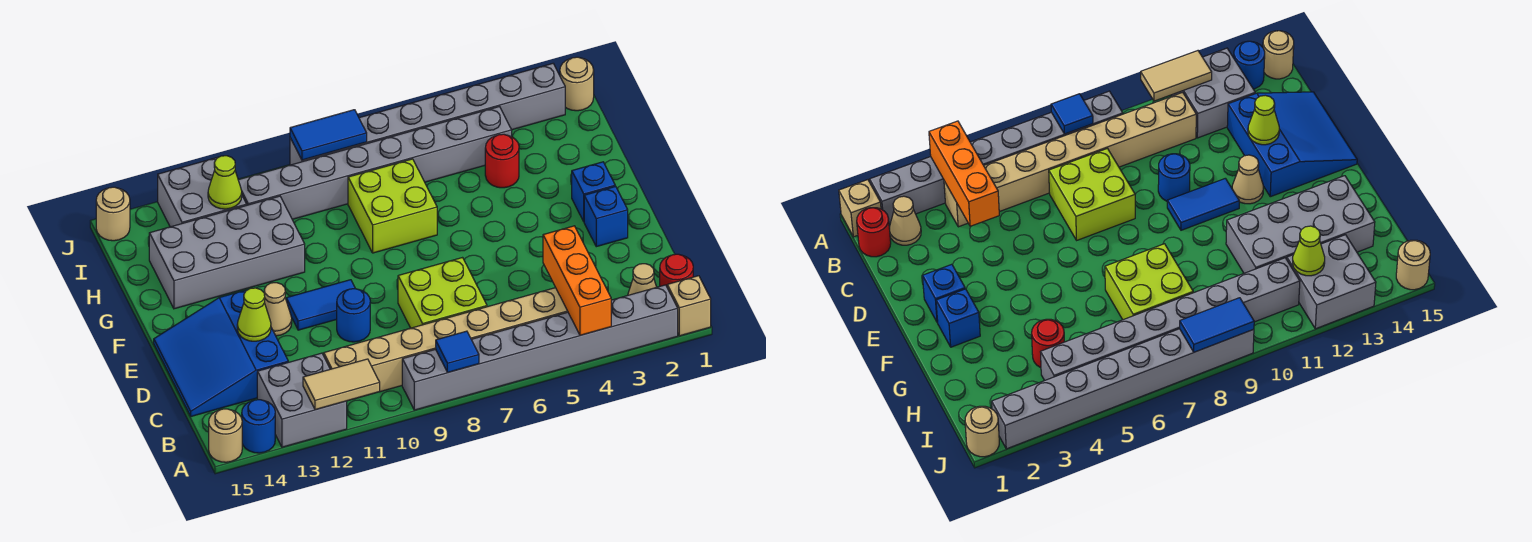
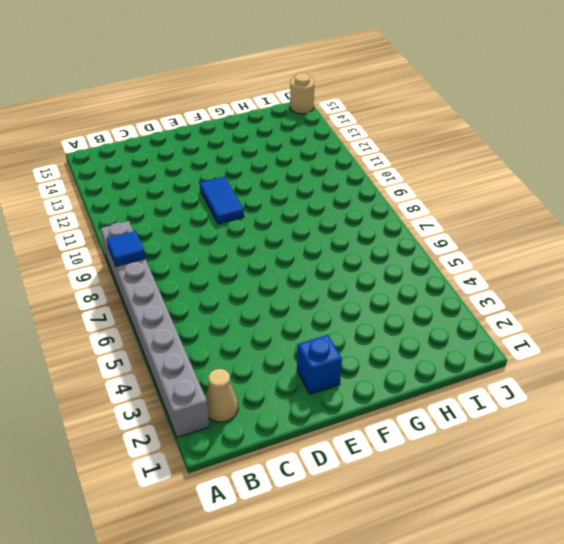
none -> tan brick A1 level 1
none -> grey brick A12:B13 level 1
none -> blue round brick A14 level 1

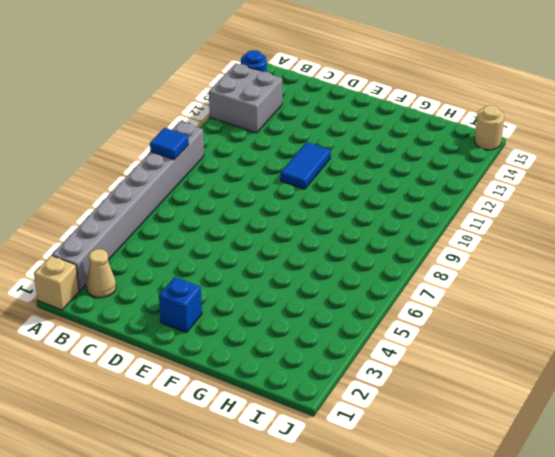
none -> tan round brick A15 level 1
none -> red round brick B1 level 1
none -> tan brick B4:B11 level 1

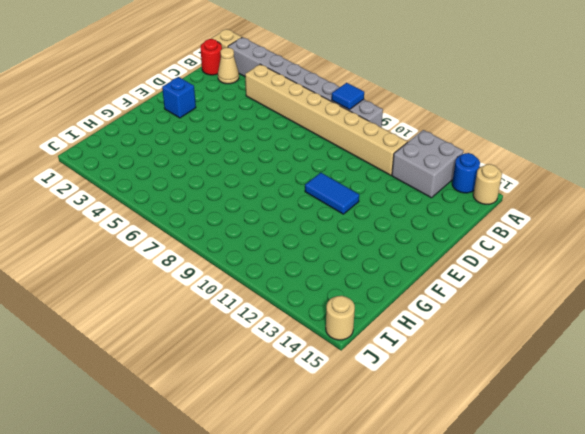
none -> lime brick C7:D8 level 1
none -> blue slope C13:E15 level 1 top 13
none -> blue round brick D10 level 1

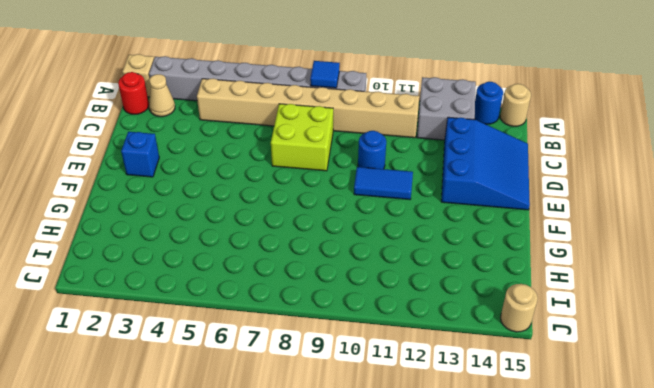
none -> tan cone E12 level 1
none -> blue brick F2 level 1
none -> lime brick G7:H8 level 1

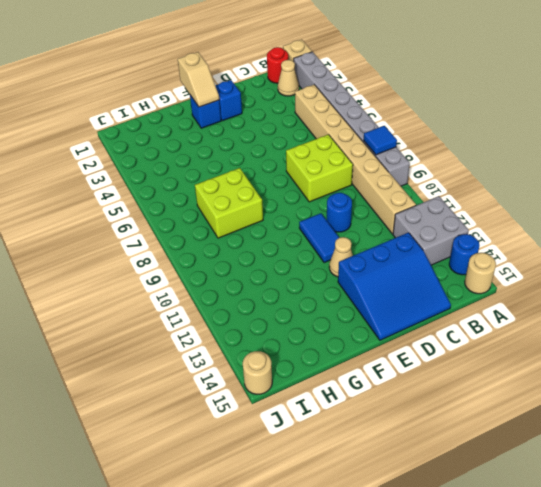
tan slope F1:F2 level 2 top 1 -> none
none -> grey brick G11:H14 level 1
none -> red round brick H4 level 1
none -> grey brick I4:I11 level 1

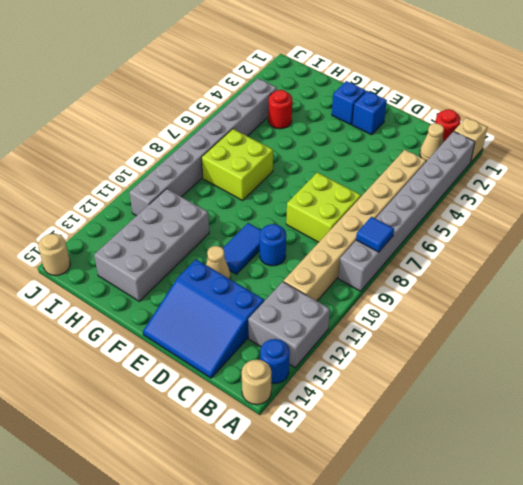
none -> grey brick I12:J13 level 1
none -> tan round brick J1 level 1
none -> grey brick J2:J9 level 1

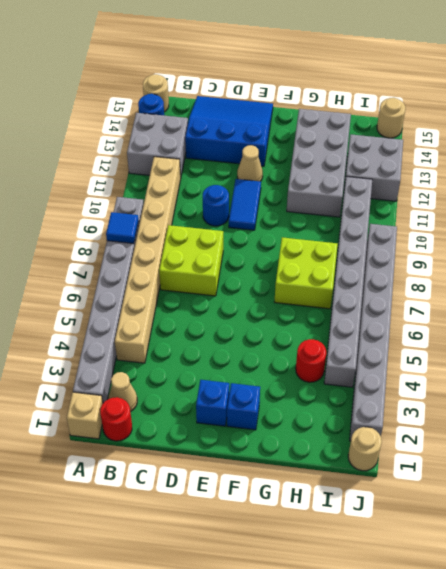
none -> orange brick A4:C4 level 2
none -> tan tile A11:A12 level 2
none -> lime cone D13 level 2

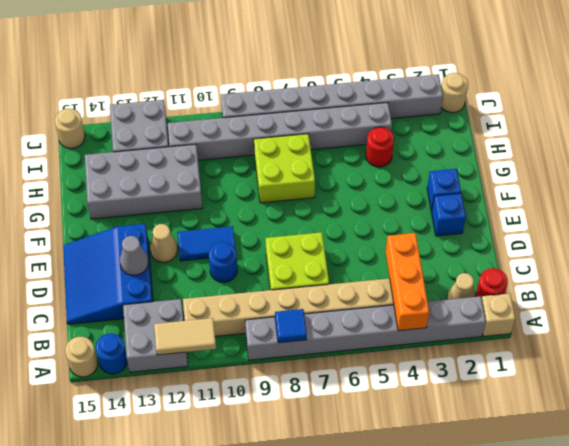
grey cone D13 level 2 -> lime cone D13 level 2
none -> lime cone I12 level 2
none -> blue tile J8:J9 level 2

